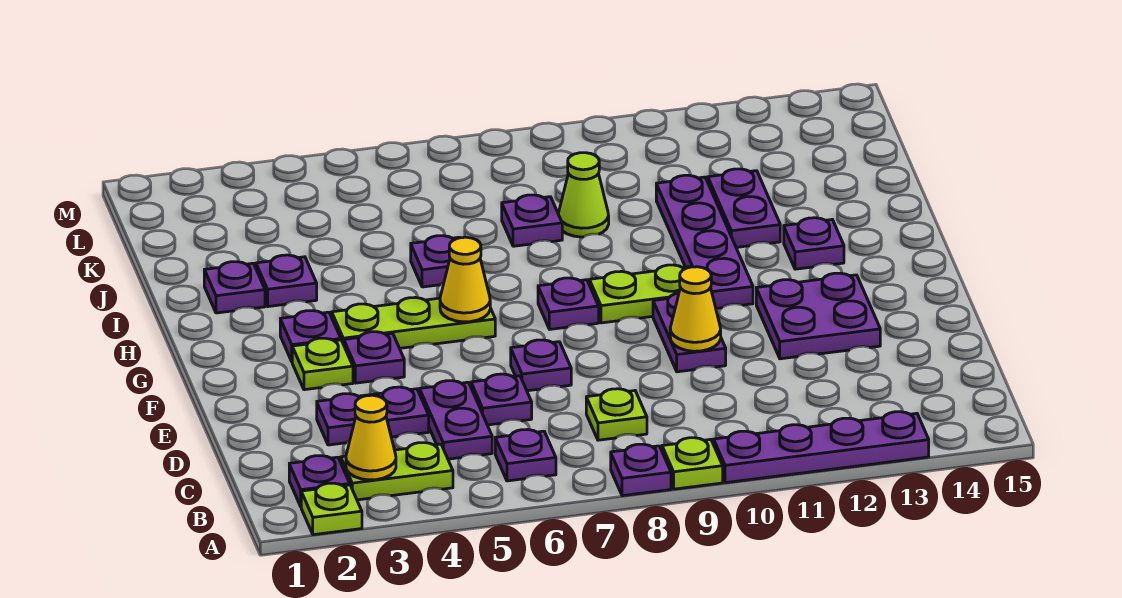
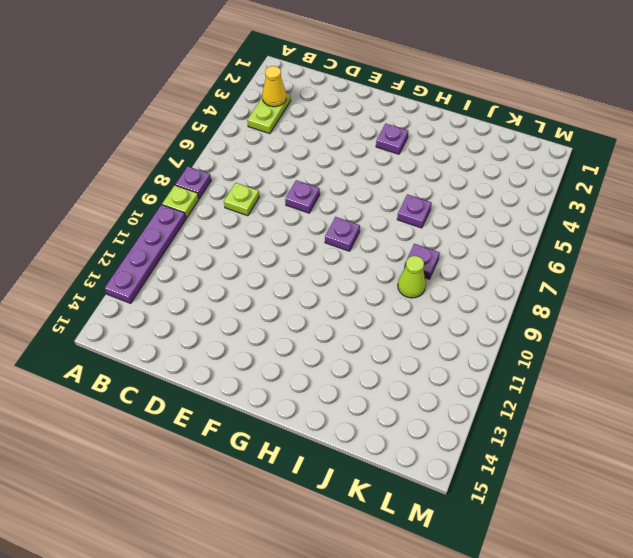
none -> lime plate A2 level 1
none -> purple plate B2 level 1
none -> purple plate B6 level 1
none -> purple plate C5:D5 level 1

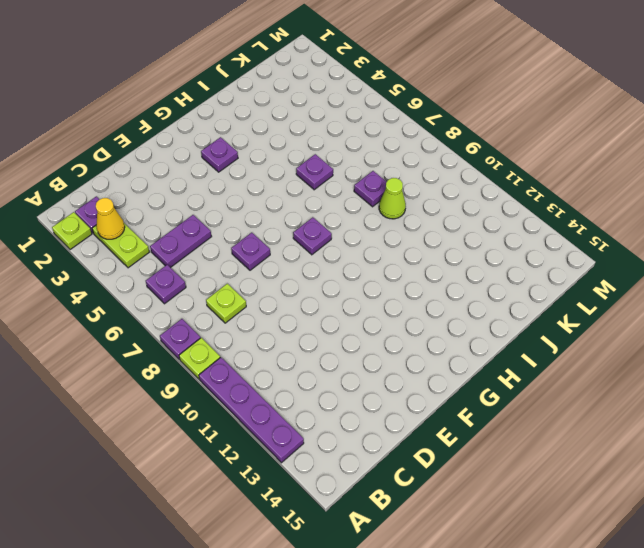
none -> purple plate D3:D4 level 1
none -> purple plate D6 level 1
none -> purple plate E10:F10 level 1
none -> purple plate E12:F13 level 1

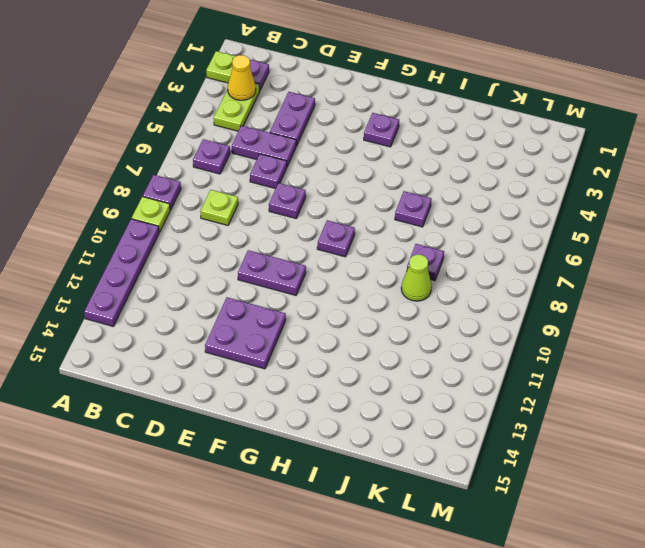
none -> lime plate F3 level 1
none -> purple plate F4 level 1
none -> lime plate G4:G6 level 1
none -> lime plate G9:G10 level 1

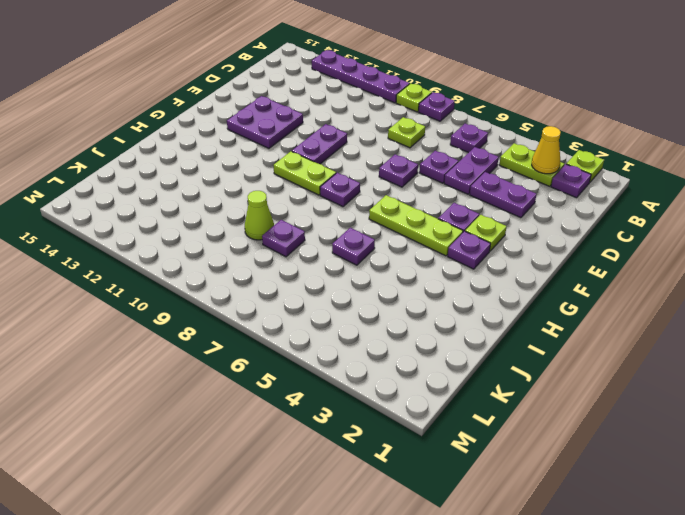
none -> purple plate G11:J11 level 1
none -> purple plate H13 level 1
none -> purple plate I2 level 1
none -> purple plate I3 level 1

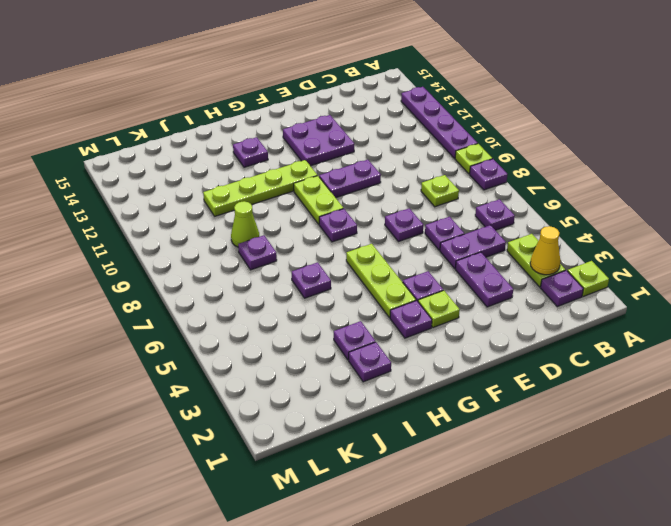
lime plate G11:J11 level 1 -> purple plate G11:J11 level 1
none -> purple plate I12:J12 level 1
none -> yellow cone E10 level 2
none -> yellow cone G6 level 2

